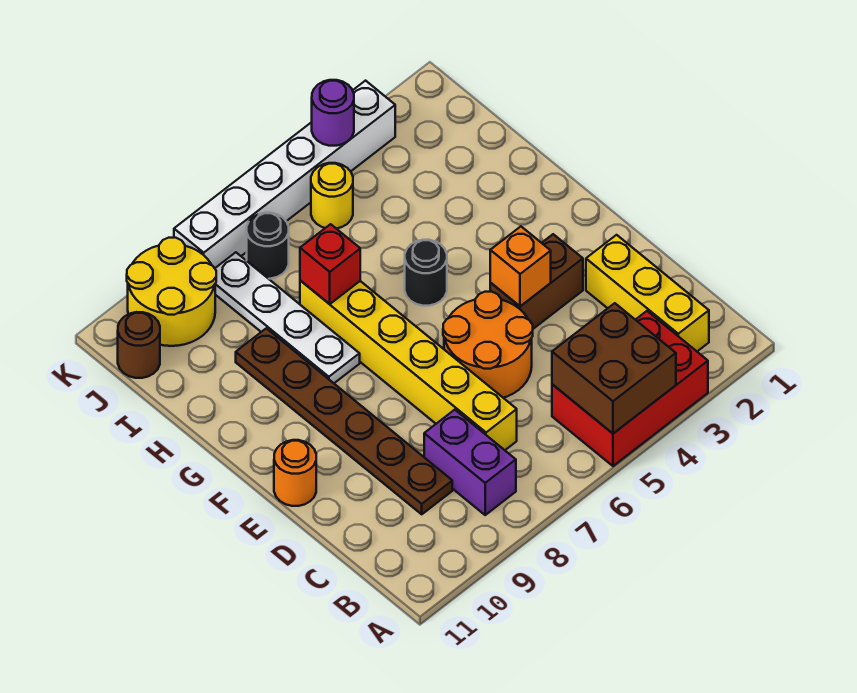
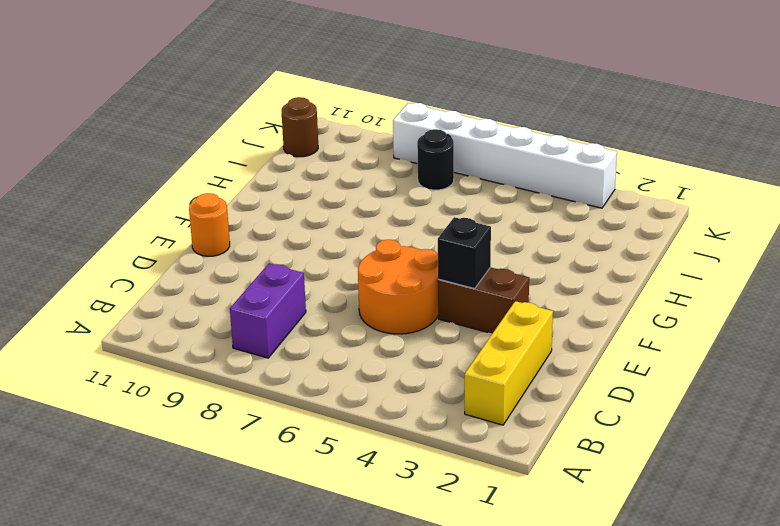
black brick E4 level 2 -> orange brick E4 level 2
none -> red brick A3:B5 level 1
none -> yellow brick C7:H7 level 1
none -> brown plate C9:H9 level 1

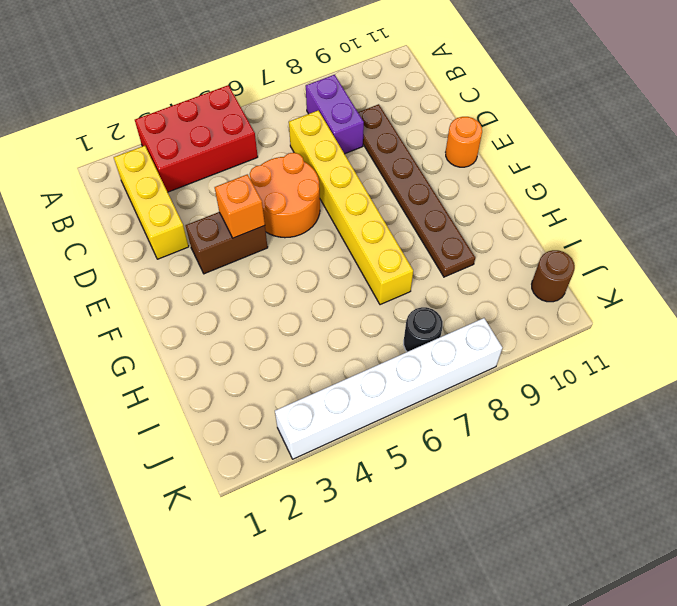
none -> black round brick G5 level 1
none -> white plate G8:J8 level 1
none -> yellow round brick J5 level 1

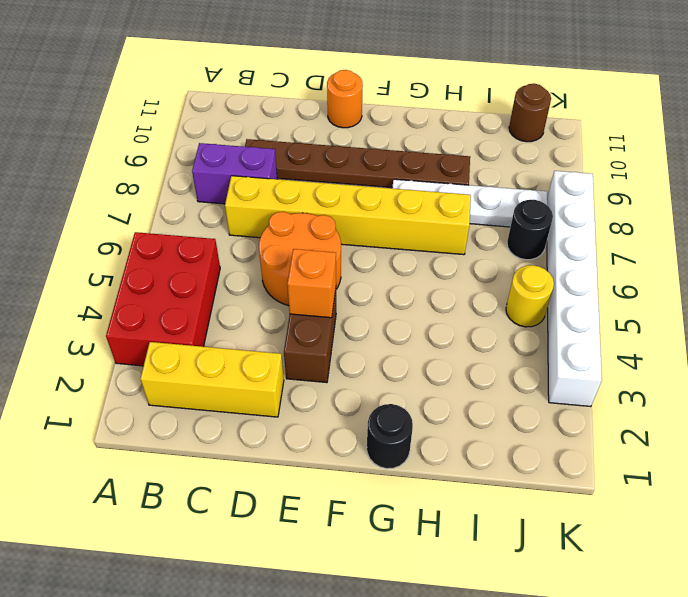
black round brick G1 level 1 -> black round brick G5 level 1
none -> yellow round brick J9:K10 level 1
none -> brown brick A4:B5 level 2
none -> red brick H7 level 2

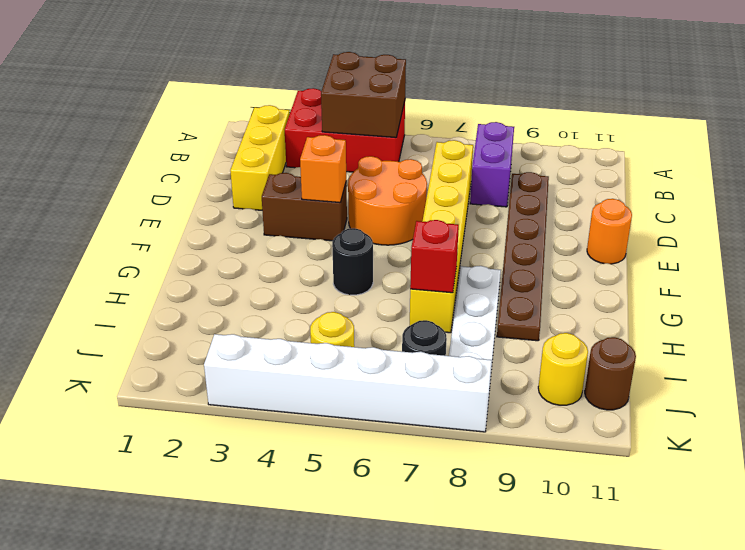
yellow round brick J10 level 1 -> yellow round brick J9:K10 level 1
none -> purple round brick K4 level 2

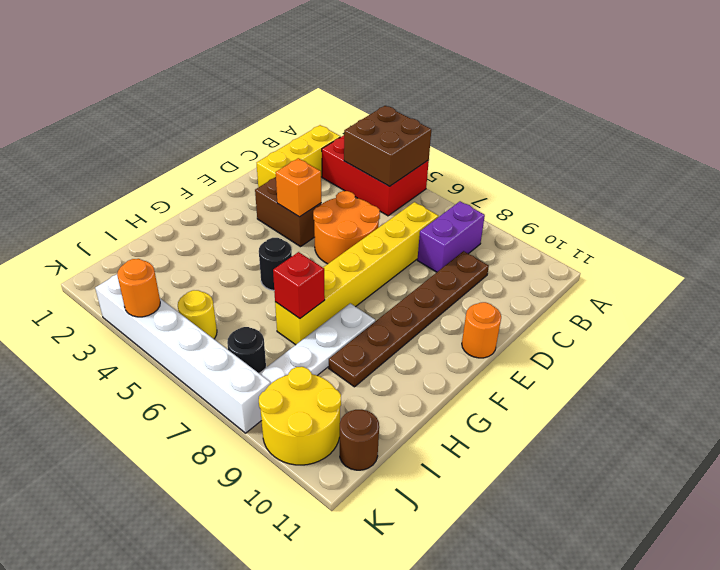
orange round brick K4 level 2 -> purple round brick K4 level 2

